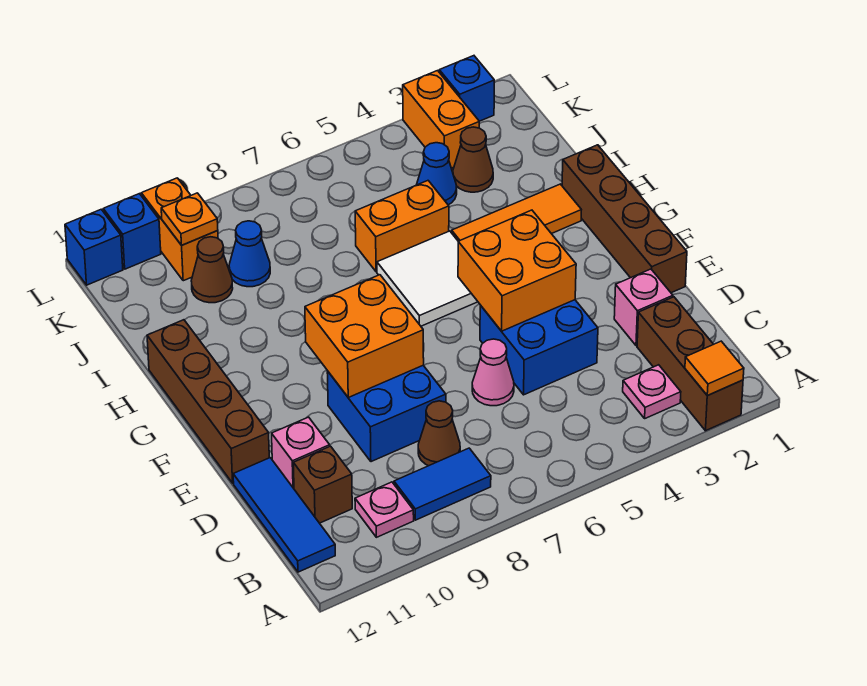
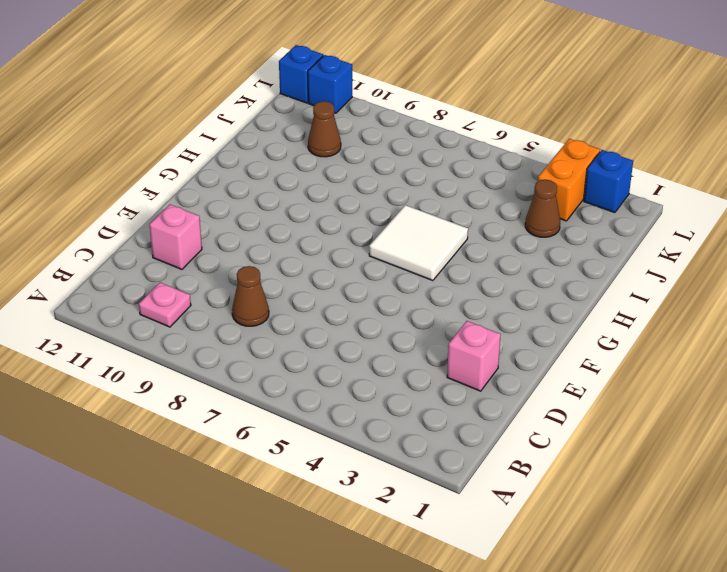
none -> brown brick A2:C2 level 1
none -> pink plate B3 level 1
none -> blue tile B8:B9 level 1
none -> blue tile B12:D12 level 1

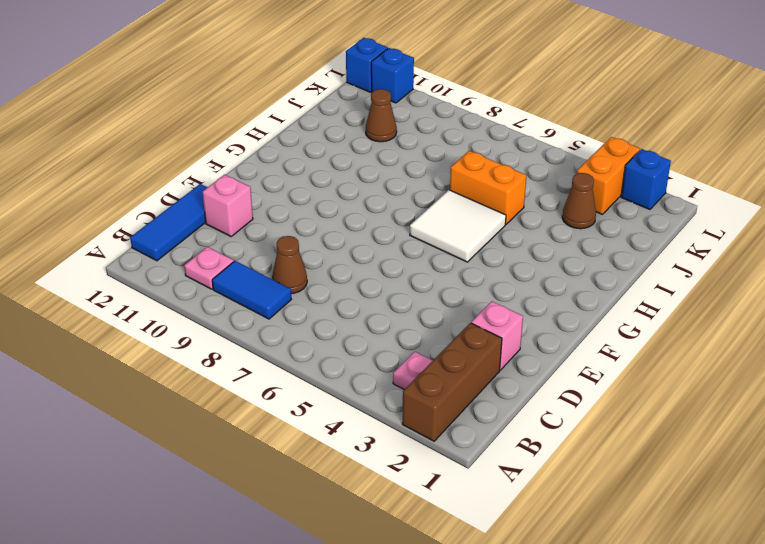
none -> brown brick C11 level 1
none -> blue brick D4:E5 level 1
none -> pink cone D6 level 1
none -> blue brick D8:E9 level 1

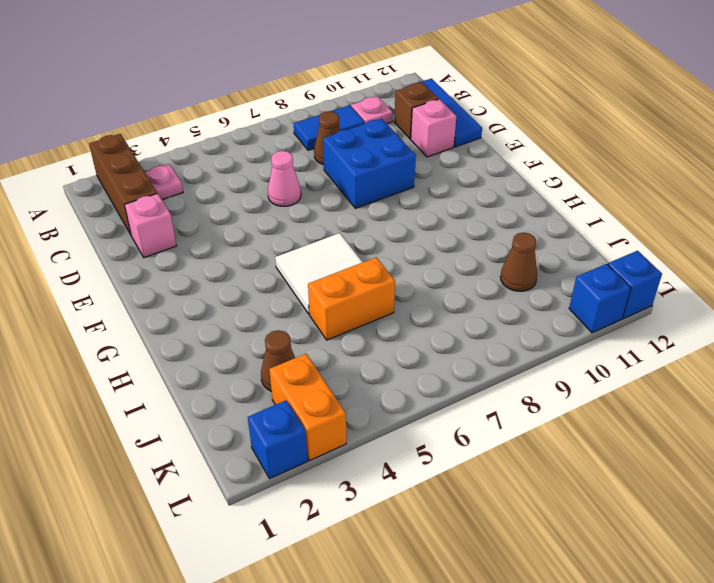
none -> blue brick D4:E5 level 1
none -> brown brick E1:H1 level 1
none -> brown brick E12:H12 level 1
none -> orange tile H2:H4 level 1

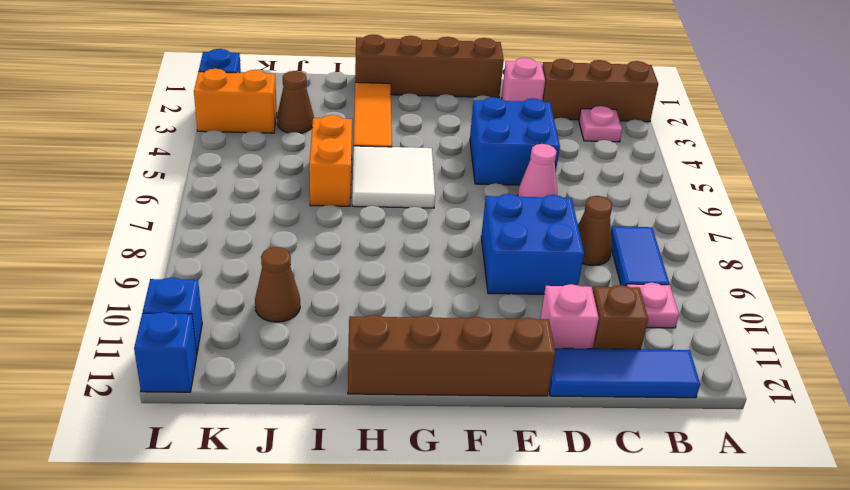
none -> blue cone J4 level 1
none -> blue cone J9 level 1
none -> orange brick K10:L10 level 1
none -> orange tile A2 level 2

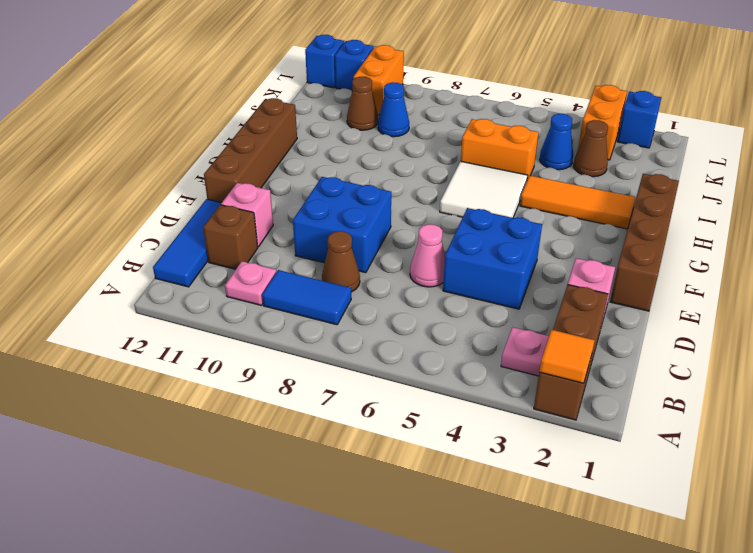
none -> orange brick E4:F5 level 2
none -> orange brick E8:F9 level 2
none -> orange plate K10 level 2

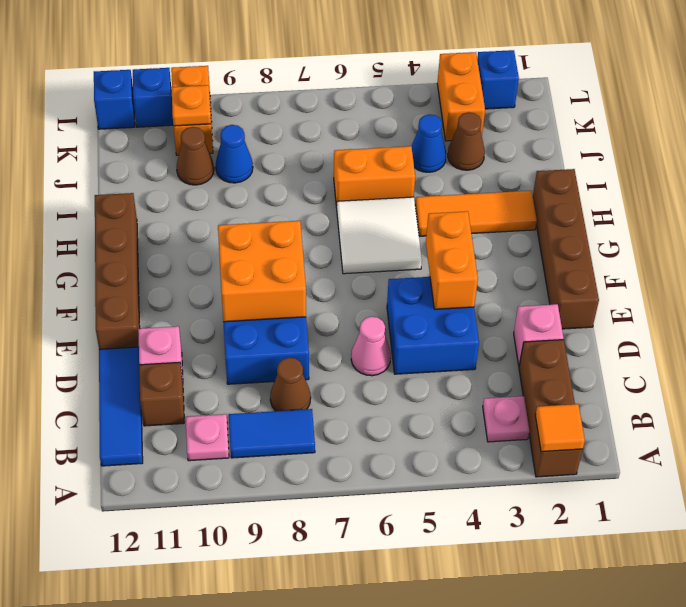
orange brick E4:F4 level 2 -> orange brick E4:F5 level 2

